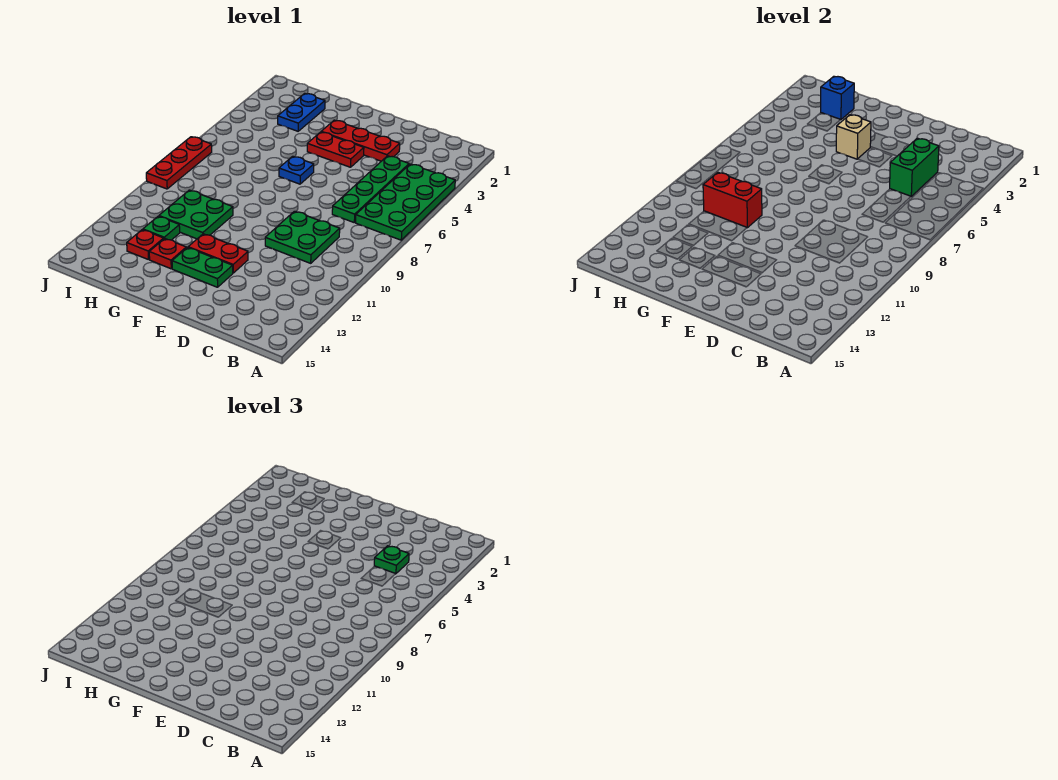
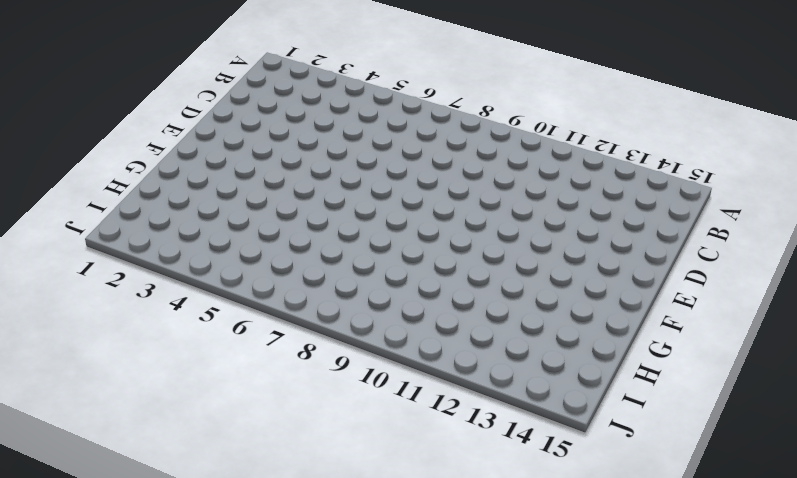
none -> green plate A4:B7 level 1
none -> green plate C4:C7 level 1
none -> green plate C9:D10 level 1

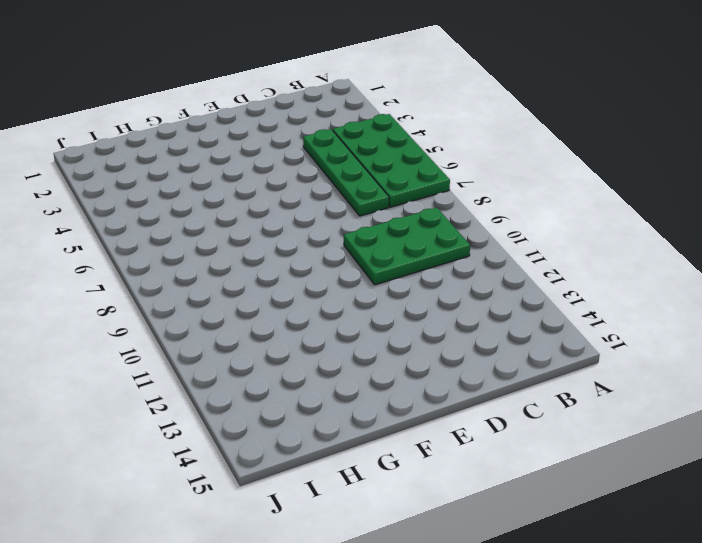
green plate B9:D10 level 1 -> green plate C9:D10 level 1
none -> red plate D3:F3 level 1
none -> red plate E4:F4 level 1
none -> red plate E12:F12 level 1

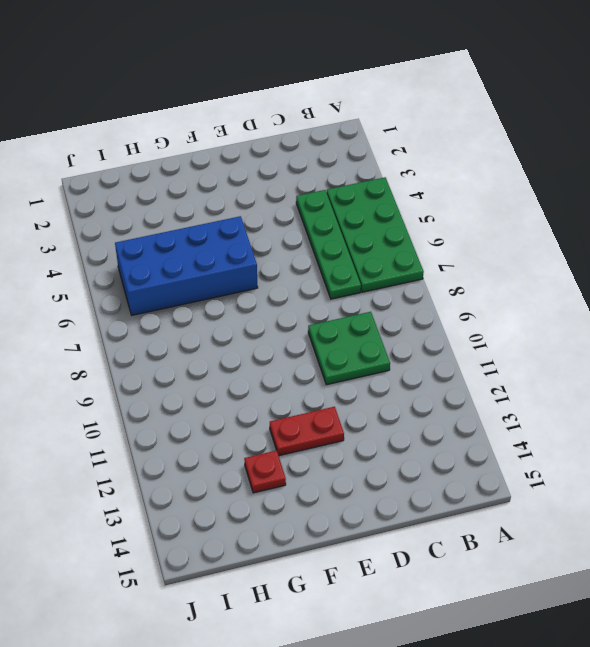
blue brick F5:I6 level 1 -> blue plate F6 level 1
none -> red plate D3:F3 level 1
none -> red plate E4:F4 level 1
none -> green plate E13:F13 level 1

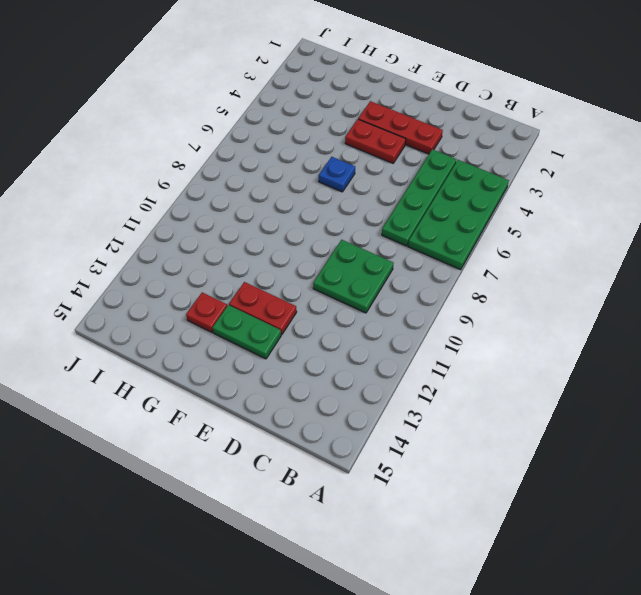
none -> green plate G10:H11 level 1
none -> blue plate H2:H3 level 1
none -> green plate H12 level 1

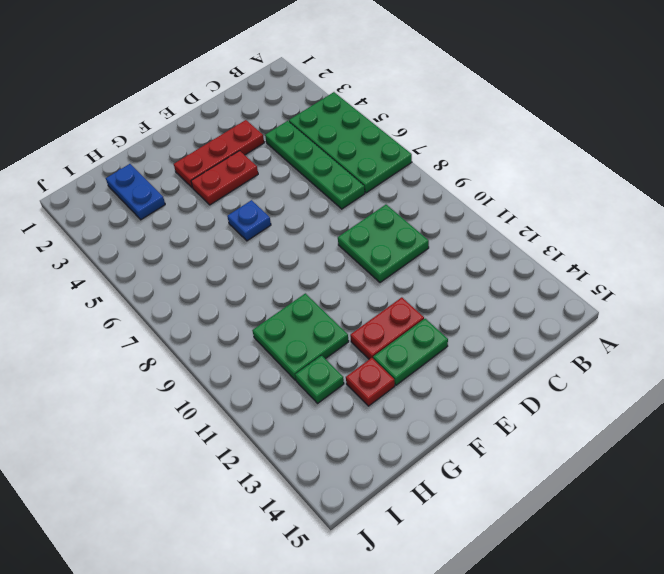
none -> red plate H13 level 1
none -> red plate J7:J9 level 1
none -> green brick C4:C5 level 2

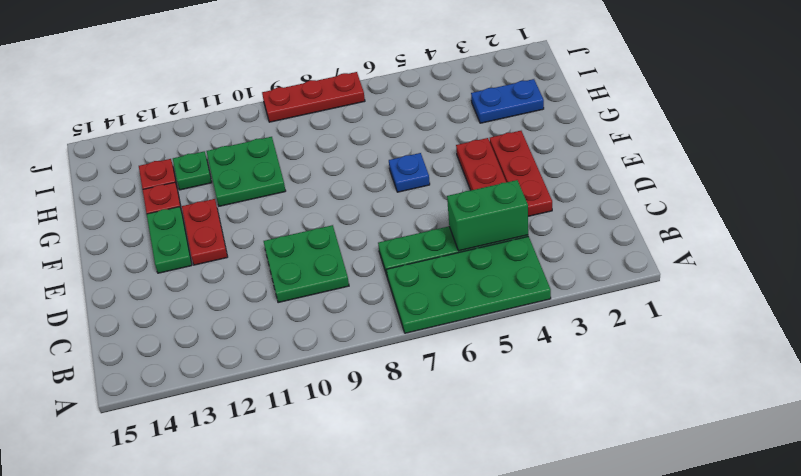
none -> tan brick F4 level 2
none -> red brick G10:H10 level 2
none -> blue brick H2 level 2

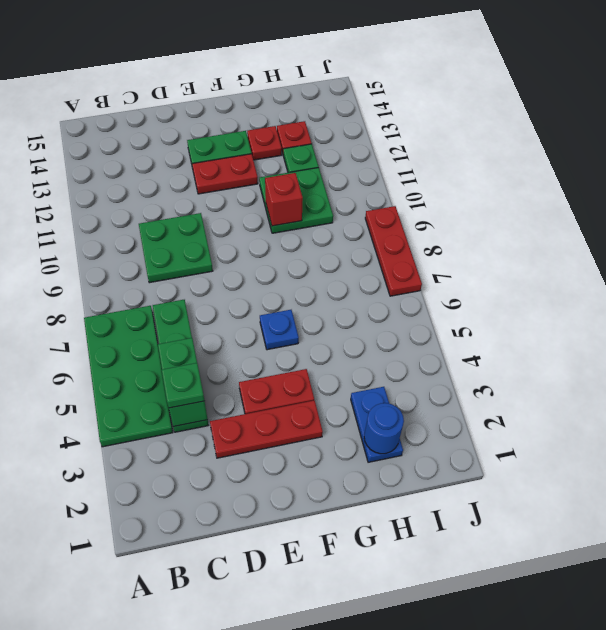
red brick G10 level 2 -> red brick G10:H10 level 2
blue round brick H2 level 2 -> blue brick H2 level 2
none -> tan brick F4 level 2

